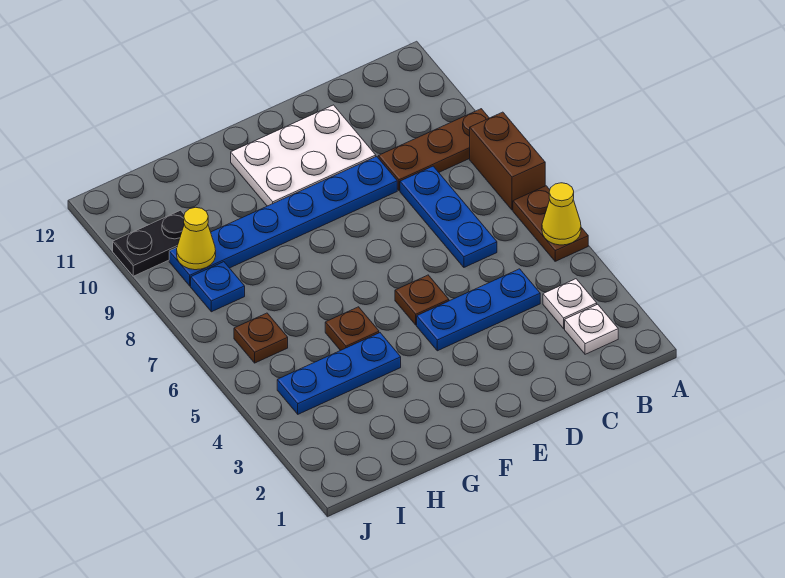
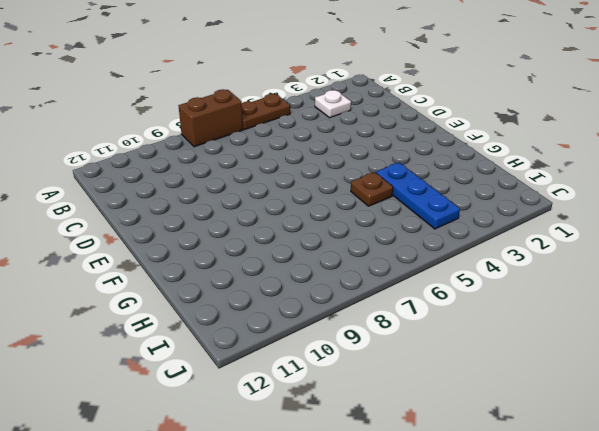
none -> brown plate A9:C9 level 1
none -> white plate B2 level 1
none -> blue plate C4:E4 level 1

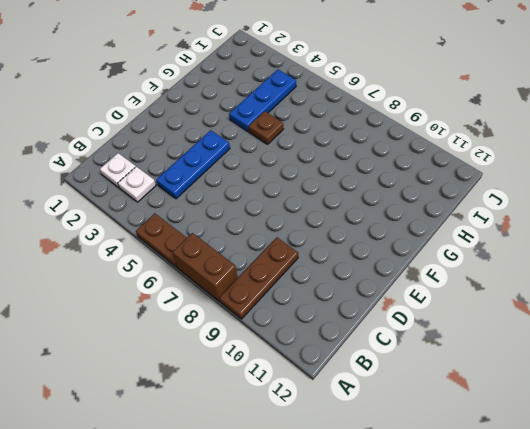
none -> blue plate C6:C8 level 1
none -> blue plate D9:I9 level 1
none -> white plate D10:F11 level 1

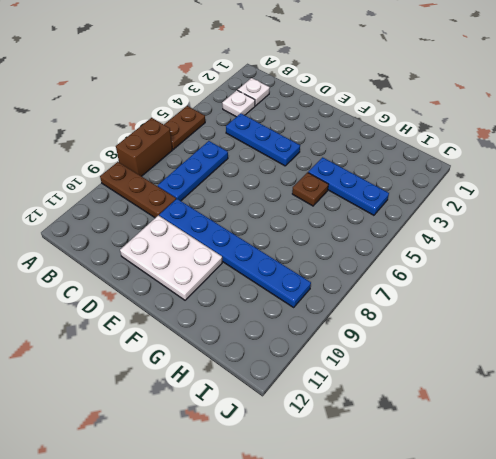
none -> brown plate E5 level 1
none -> brown plate I6 level 1
none -> blue plate I8 level 1

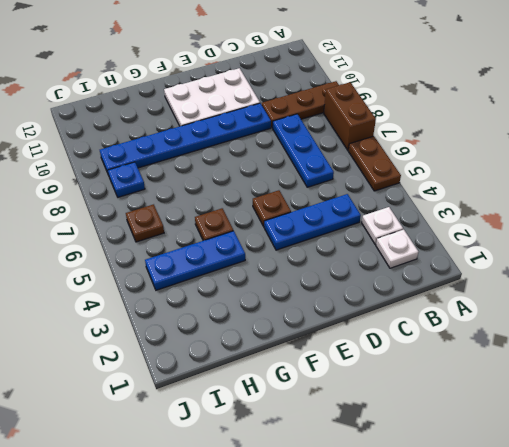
none -> black plate I10:J10 level 1
none -> yellow cone A5 level 2
none -> yellow cone I9 level 2

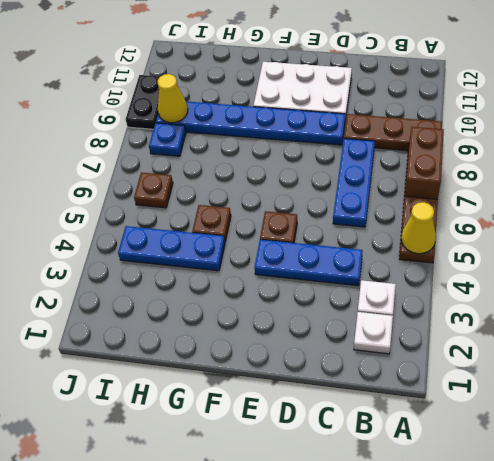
black plate J9:J10 level 1 -> black plate I10:J10 level 1

